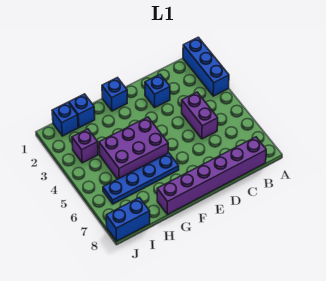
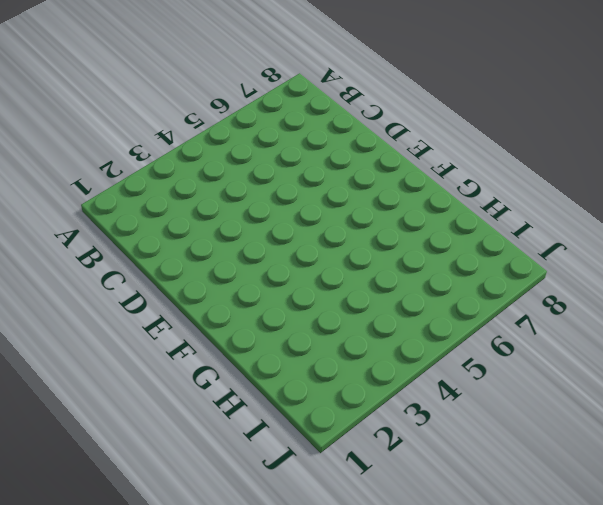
none -> blue brick A1:A3 level 1
none -> purple brick B8:G8 level 1

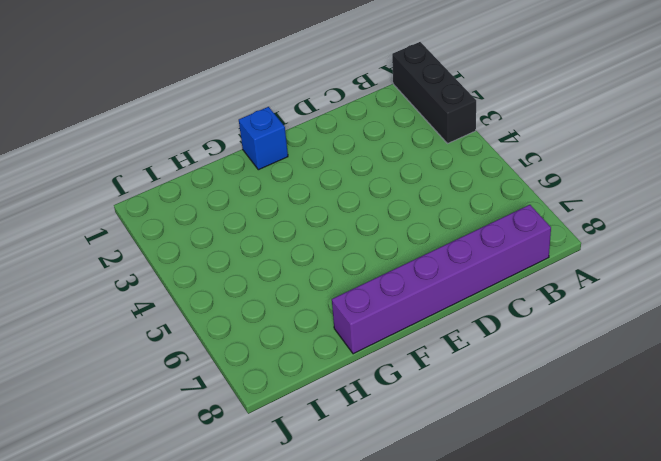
black brick A1:A3 level 1 -> blue brick A1:A3 level 1
none -> purple brick C4:C5 level 1
none -> blue brick D2 level 1

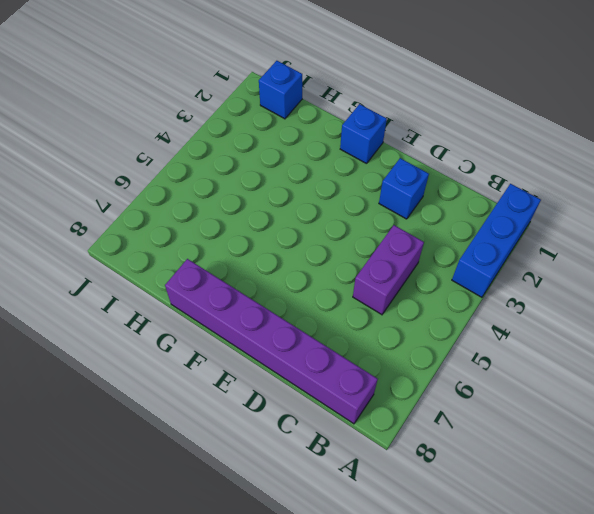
none -> purple brick F4:H5 level 1
none -> blue plate F6:I6 level 1

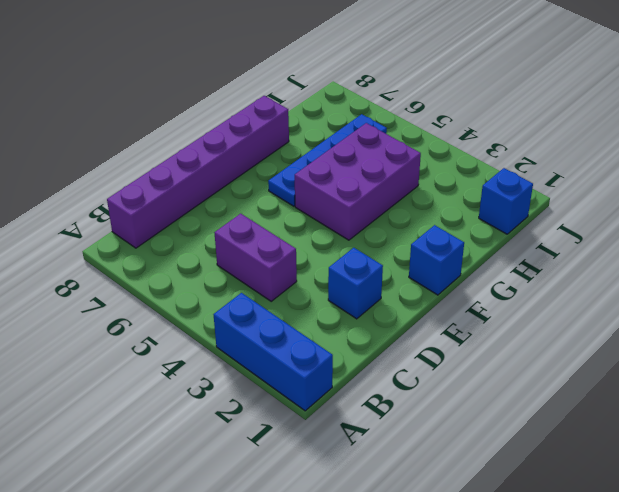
none -> blue brick H1 level 1
none -> purple brick I3 level 1

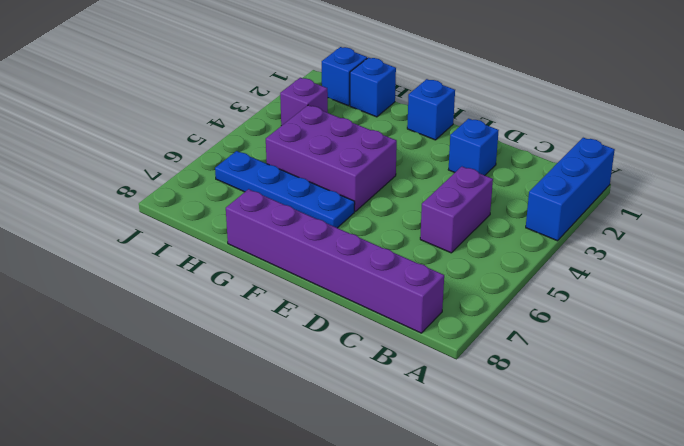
none -> blue brick I8:J8 level 1

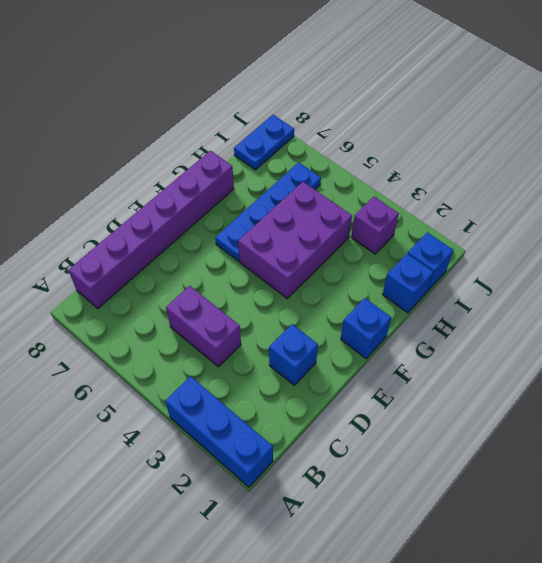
blue plate I8:J8 level 1 -> blue brick I8:J8 level 1

